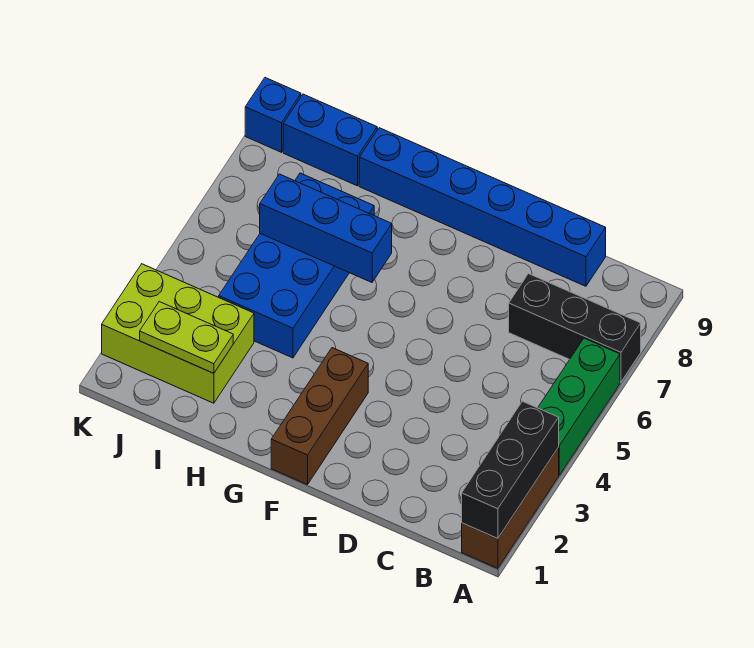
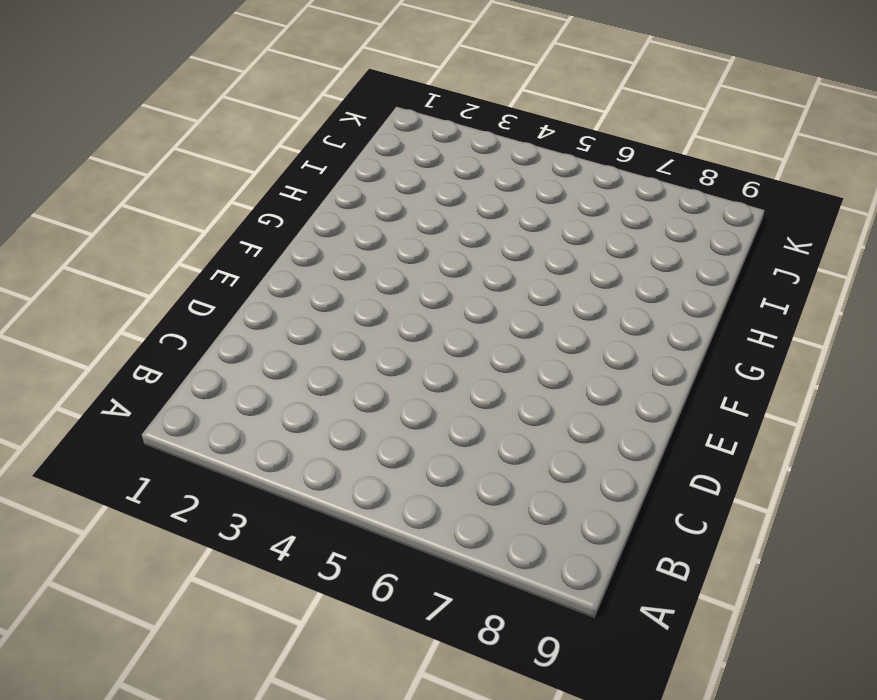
none -> brown brick A1:A3 level 1
none -> green brick A4:A6 level 1
none -> black brick A7:C7 level 1

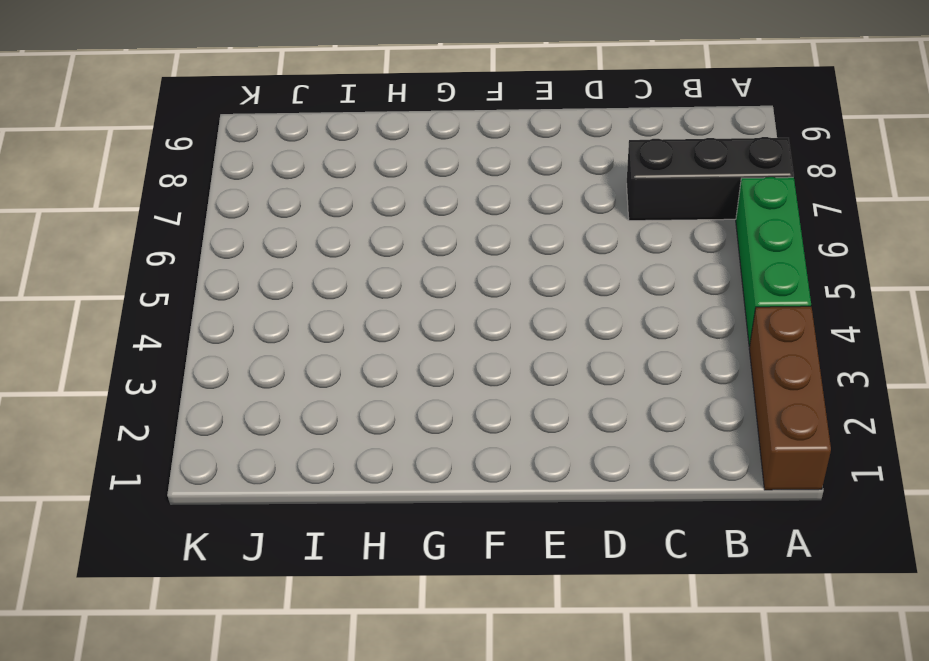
none -> blue brick C9:H9 level 1
none -> brown brick F1:F3 level 1
none -> blue brick H4:I7 level 1

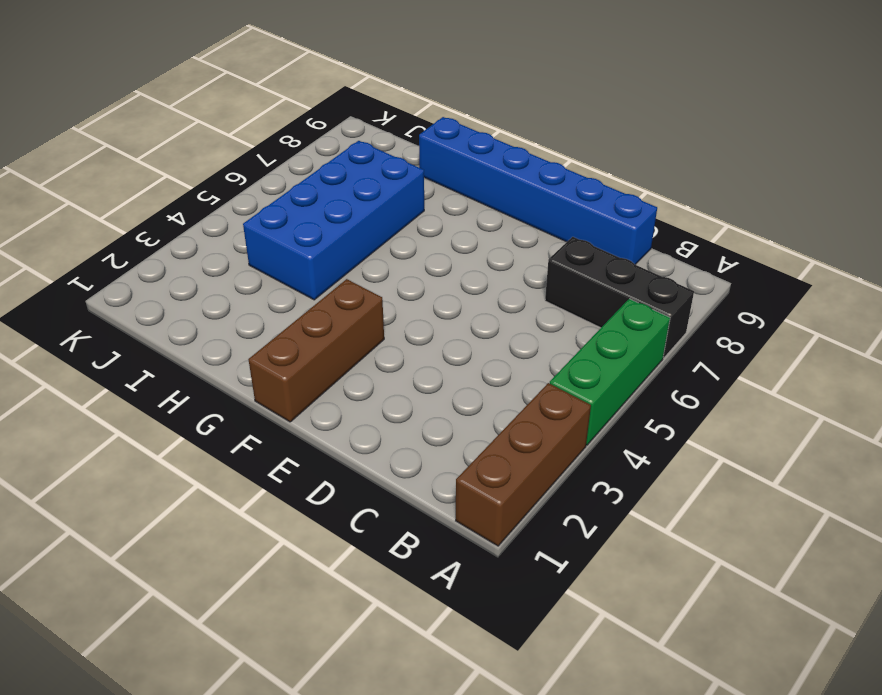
none -> lime brick I2:K3 level 1
none -> blue brick I9:J9 level 1
none -> blue brick K9 level 1

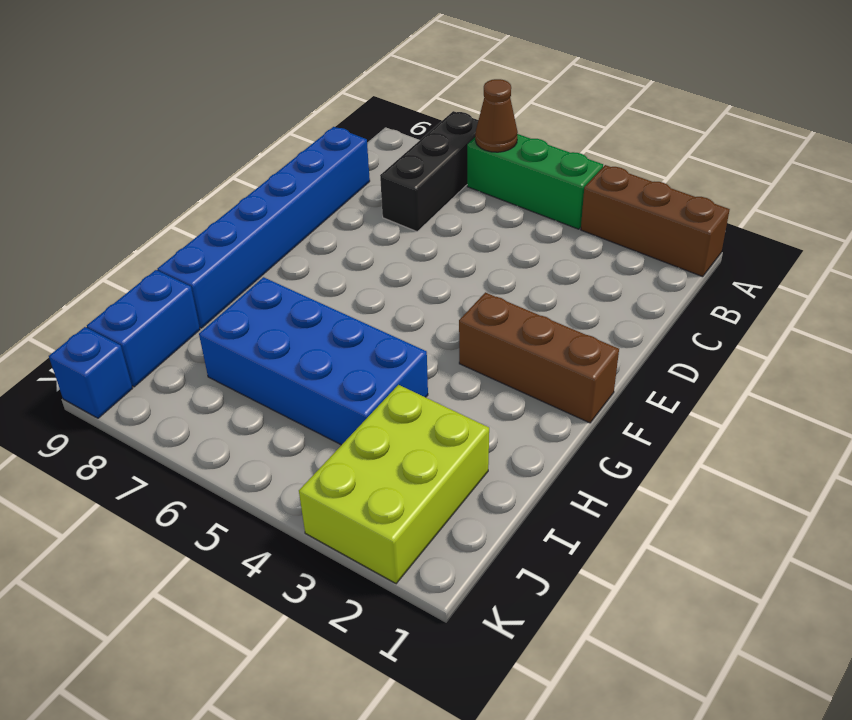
brown cone A6 level 2 -> none
none -> black brick A1:A3 level 2
none -> blue brick G6:I6 level 2
none -> lime plate I2:J2 level 2

